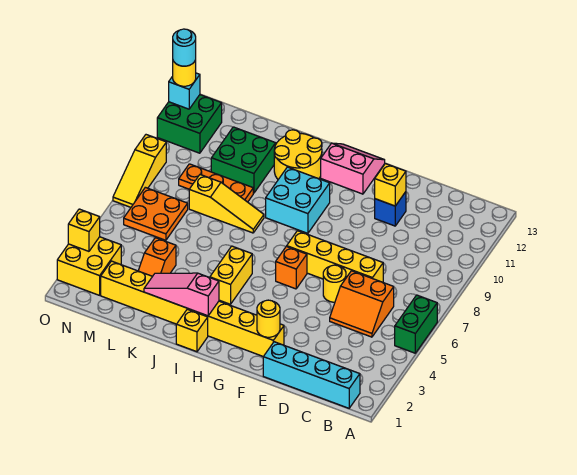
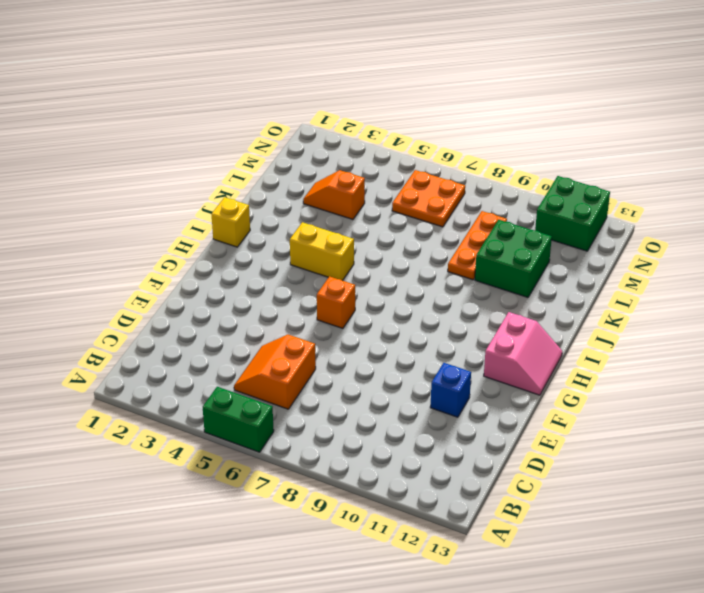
none -> cyan brick B1:E1 level 1
none -> yellow brick D7:G7 level 1
none -> yellow round brick E6 level 1

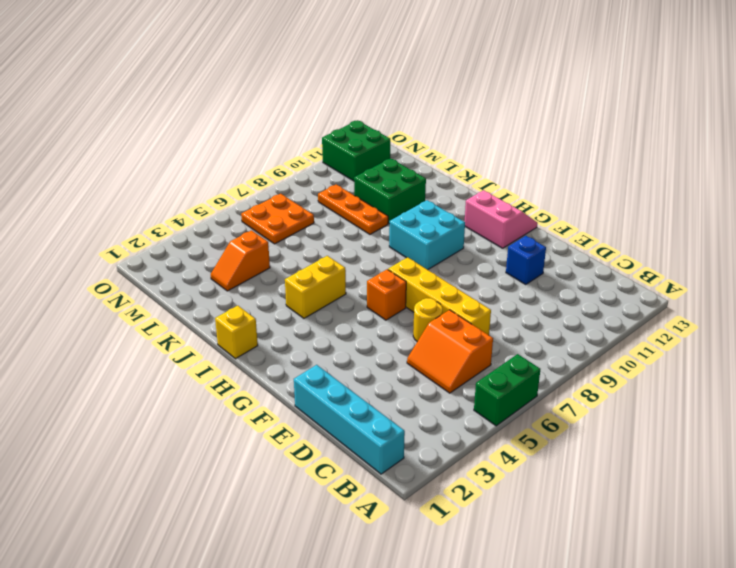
none -> yellow brick F2:M2 level 1
none -> yellow round brick I11:J12 level 1
none -> yellow slope J8:L8 level 1 top L

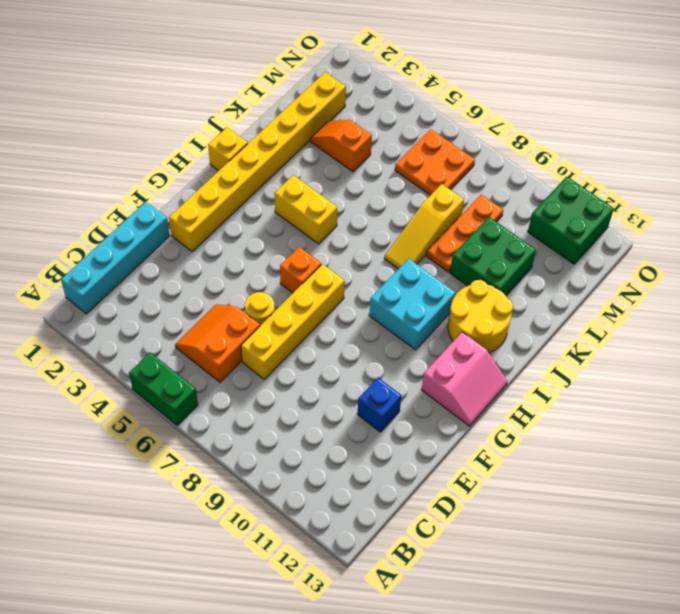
none -> yellow brick N2:O3 level 1
none -> yellow slope O7:O9 level 1 top 9
none -> yellow brick E11 level 2

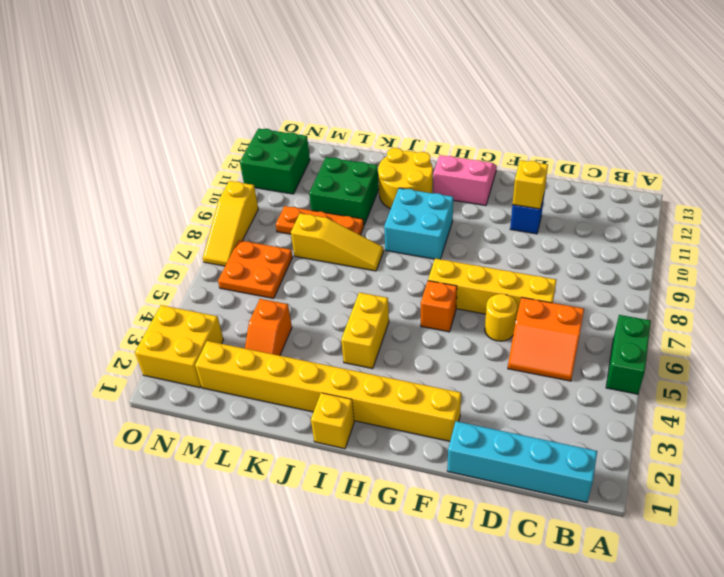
none -> yellow round brick F2 level 2
none -> pink slope I2:K2 level 2 top I
none -> yellow brick O3 level 2

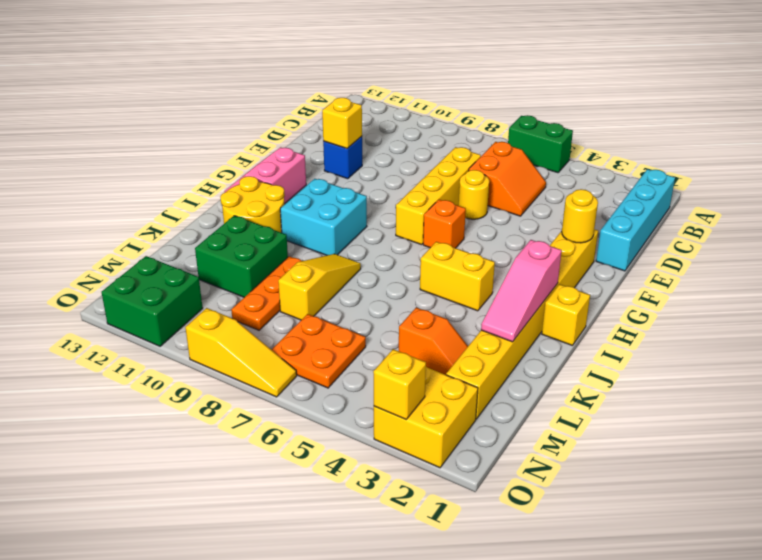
none -> cyan brick O12 level 2
none -> yellow round brick O12 level 3
none -> cyan round brick O12 level 4

